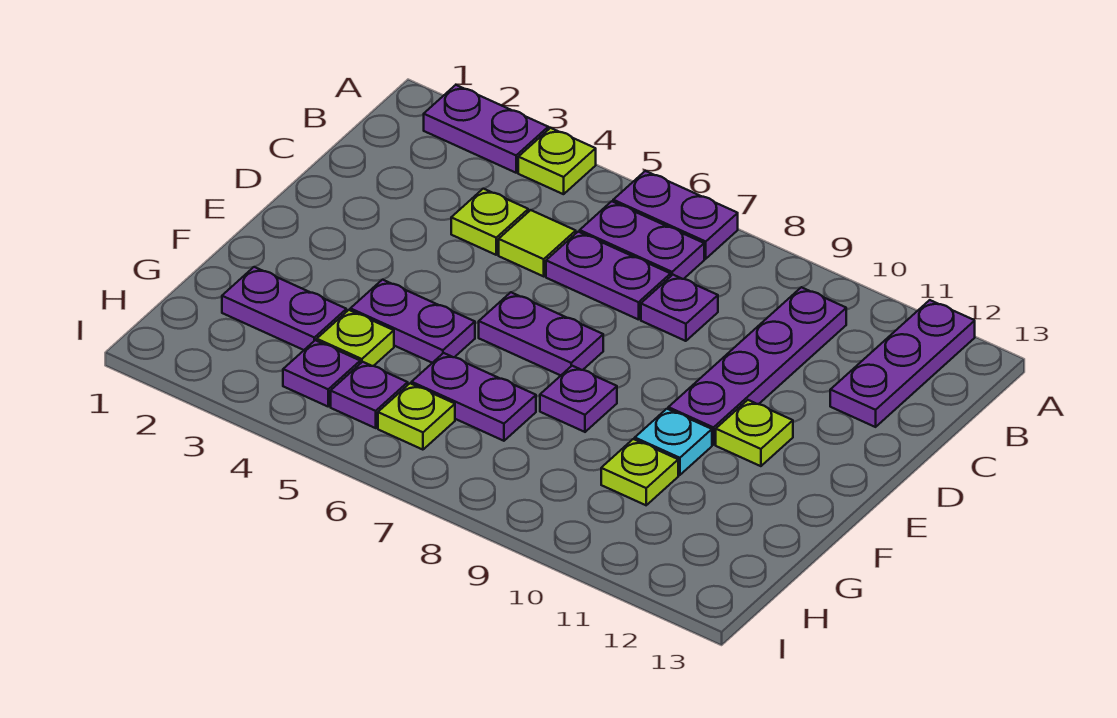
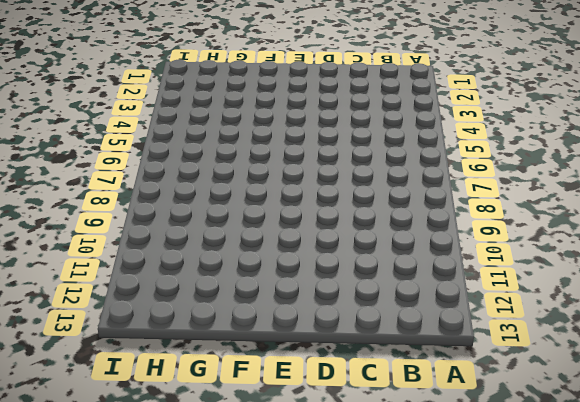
none -> purple plate A2:A3 level 1
none -> lime plate A4 level 1
none -> purple plate A6:A7 level 1

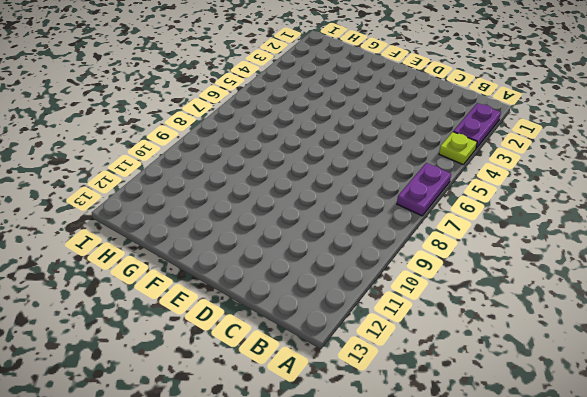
none -> purple plate A12:C12 level 1
none -> purple plate B6:B7 level 1
none -> purple plate B10:E10 level 1

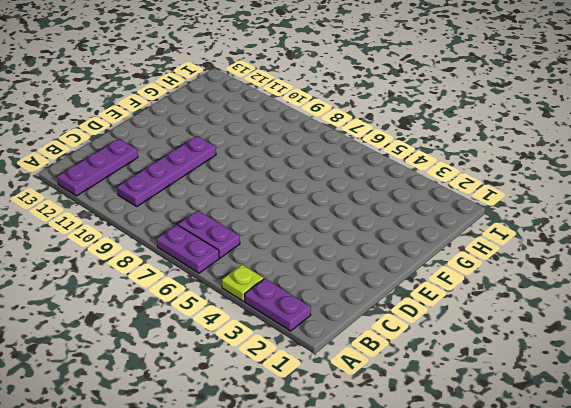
none -> lime plate C4 level 1
none -> lime tile C5 level 1
none -> purple plate C6:C7 level 1

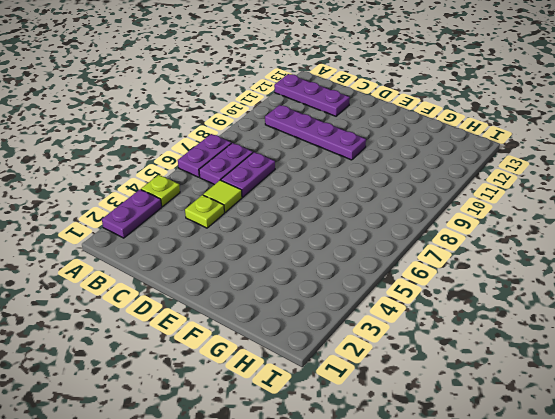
none -> purple plate C8 level 1
none -> purple plate E6:E7 level 1
none -> lime plate E11 level 1

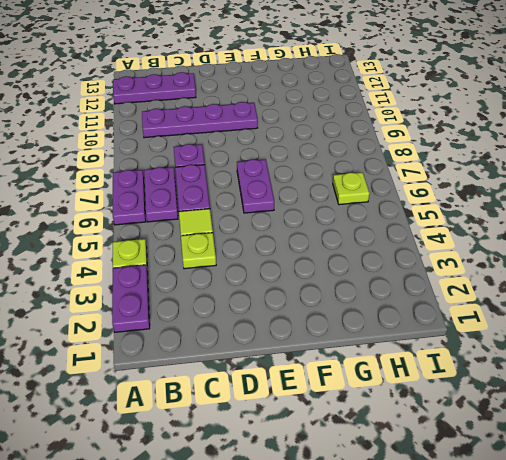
none -> lime plate E11 level 1
none -> purple plate F4:F5 level 1
none -> purple plate F8 level 1

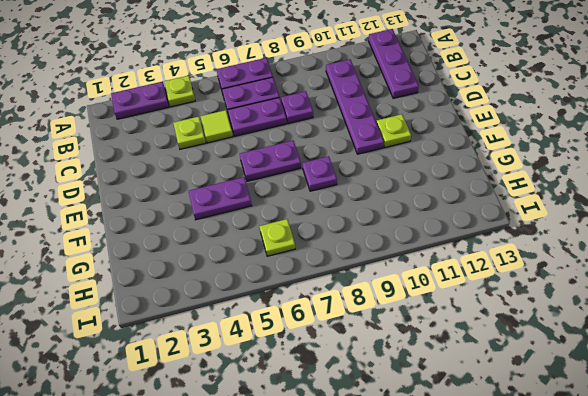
none -> cyan plate F10 level 1
none -> purple plate G2:G3 level 1
none -> lime plate G4 level 1

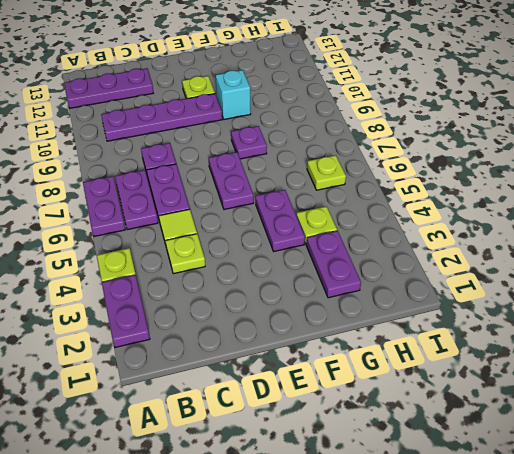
cyan brick F10 level 1 -> cyan plate F10 level 1
none -> purple plate G6:G7 level 1
none -> lime plate G10 level 1
none -> purple plate H4 level 1

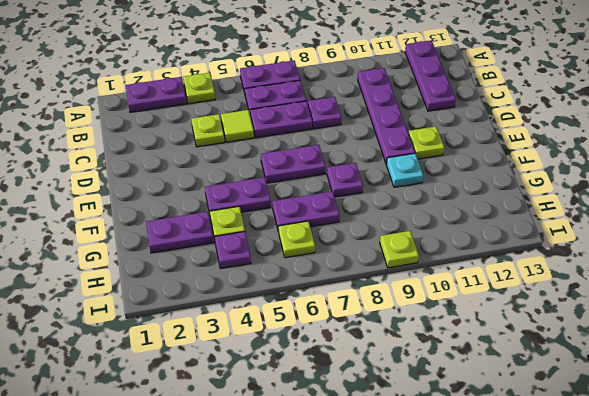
lime plate I9 level 1 -> lime plate G10 level 1
none -> purple plate H5 level 1

